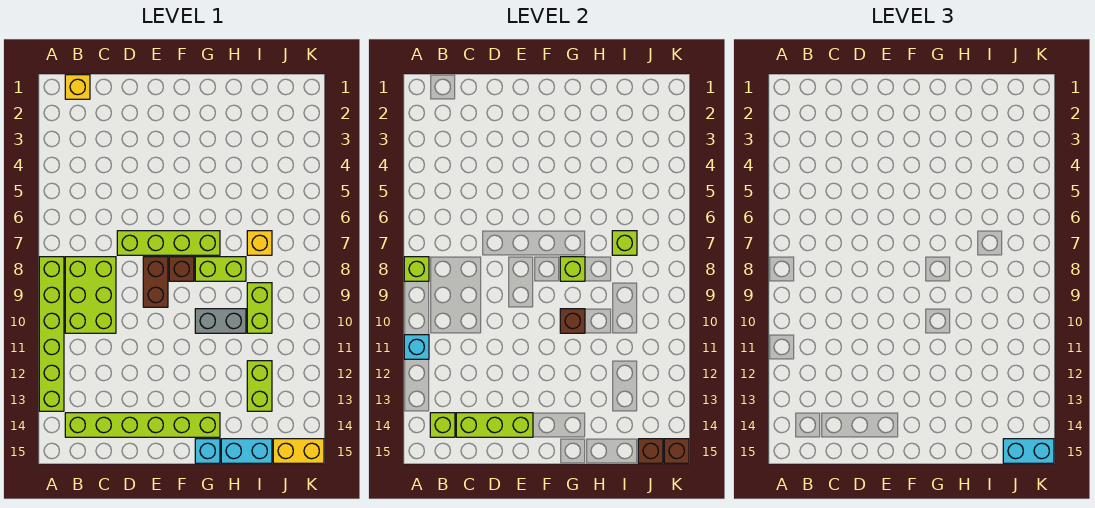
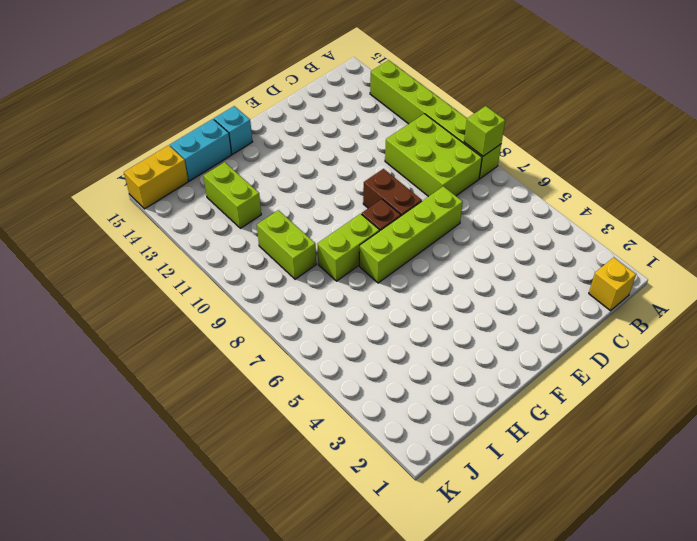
none -> lime brick B14:G14 level 1
none -> grey brick G10:H10 level 1
none -> yellow brick I7 level 1

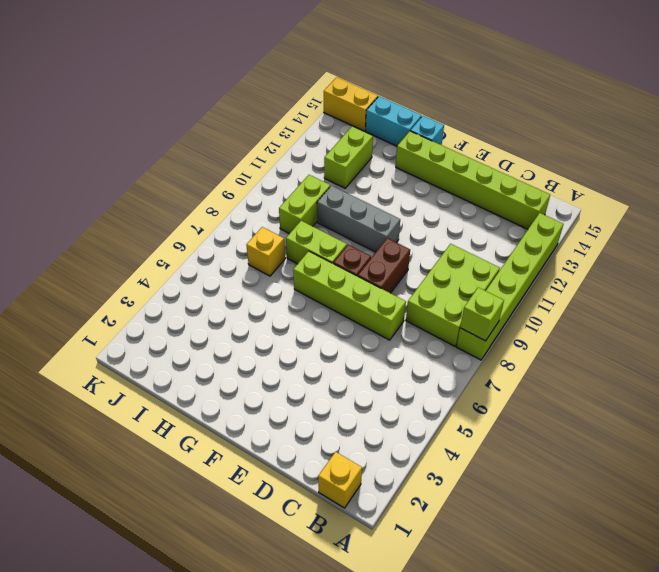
grey brick F10:H10 level 1 -> grey brick G10:H10 level 1
none -> cyan brick A11 level 2
none -> lime brick B14 level 2
none -> lime brick C14:E14 level 2

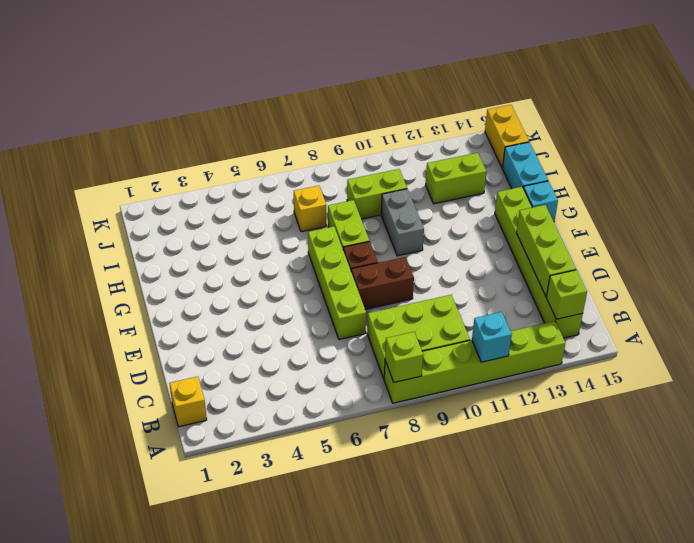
none -> lime brick G8 level 2
none -> brown brick G10 level 2
none -> lime brick I7 level 2

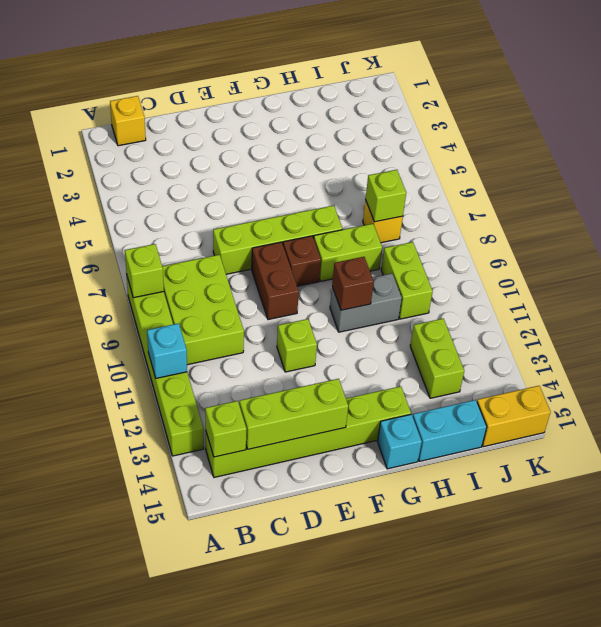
lime brick E11 level 1 -> lime brick G8 level 2
none -> brown brick J15 level 2
none -> brown brick K15 level 2
none -> cyan brick J15:K15 level 3

